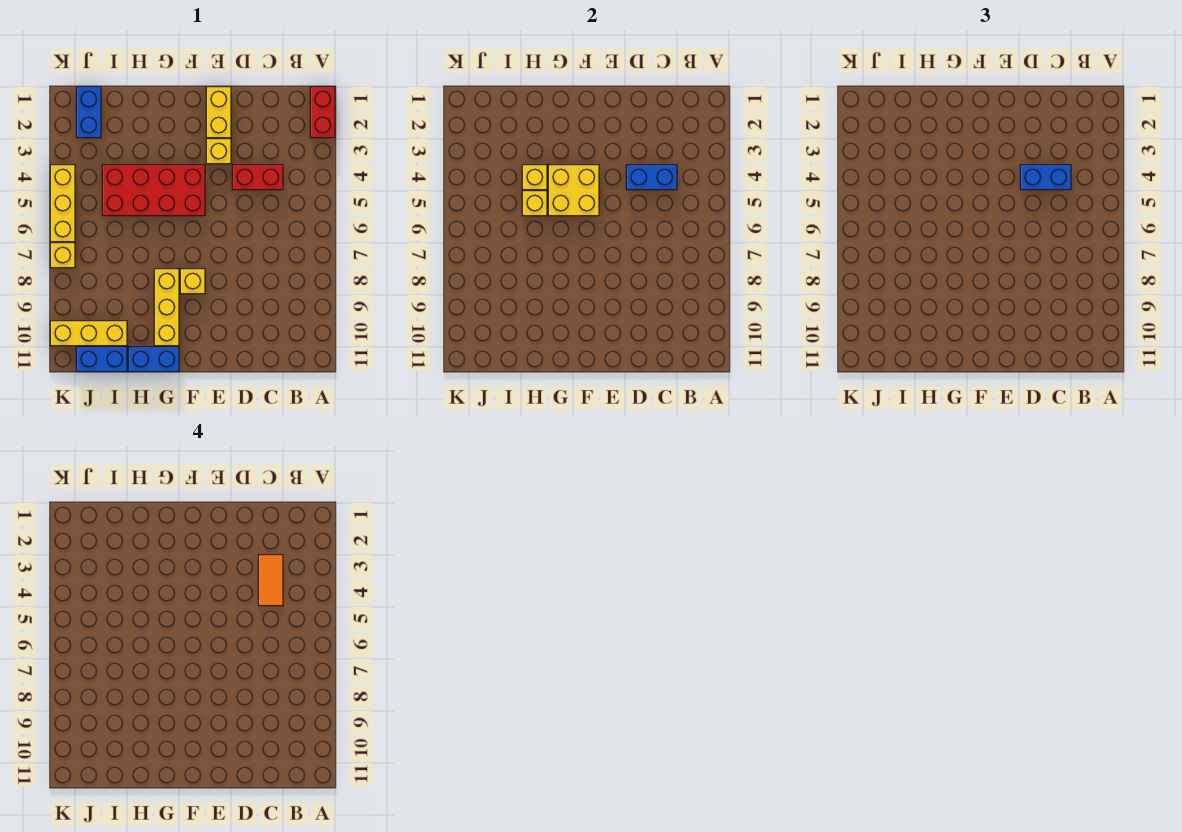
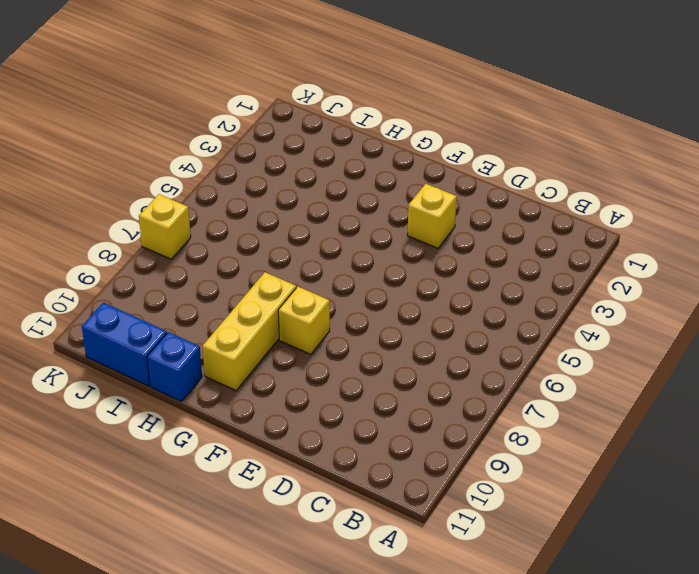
blue brick H11 level 1 -> blue brick G11:H11 level 1
none -> red brick A1:A2 level 1
none -> red brick C4:D4 level 1
none -> yellow brick E1:E2 level 1

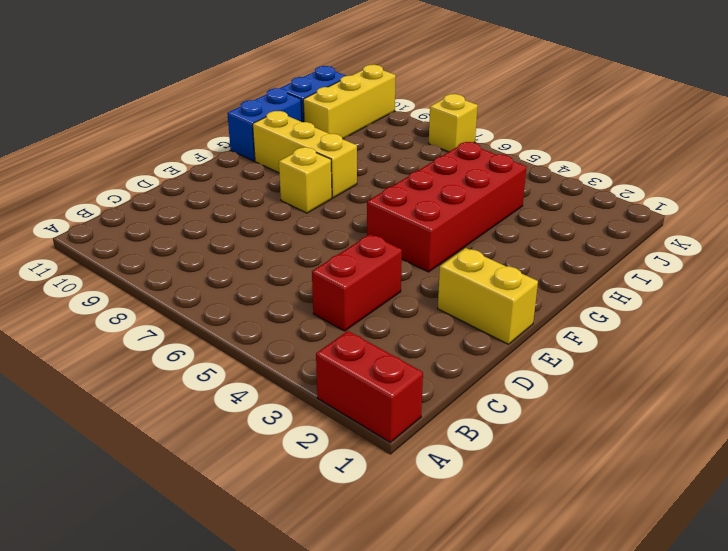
none -> yellow brick E3 level 1
none -> blue brick J1:J2 level 1
none -> yellow brick K4:K6 level 1

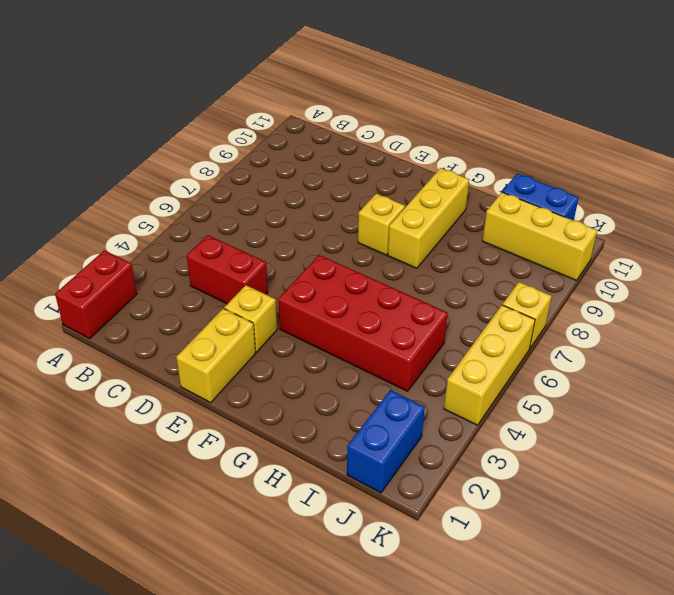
none -> blue brick G11:H11 level 1
none -> blue brick C4:D4 level 2
none -> yellow brick F4:G5 level 2

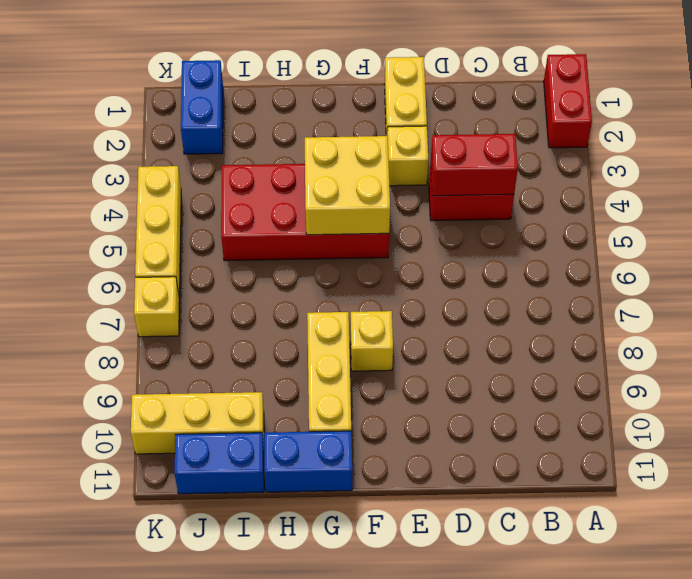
red brick C4:D4 level 2 -> blue brick C4:D4 level 2
none -> yellow brick H4 level 2
none -> yellow brick H5 level 2
none -> blue brick C4:D4 level 3

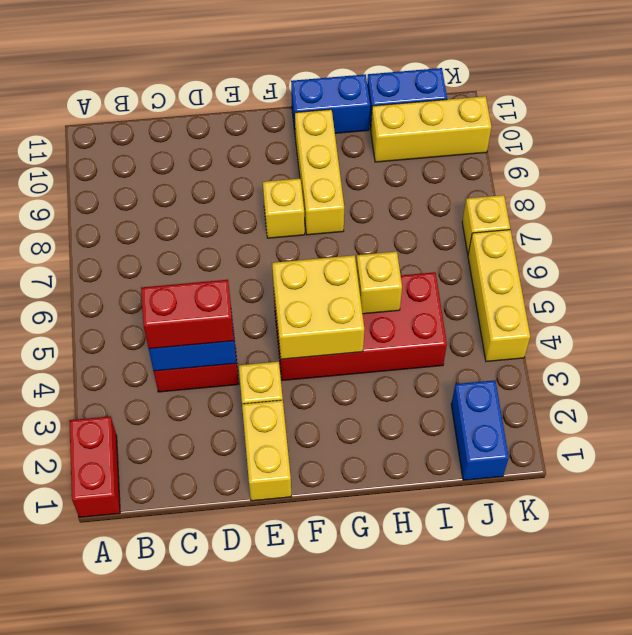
red brick C4:D4 level 3 -> blue brick C4:D4 level 3
none -> yellow brick H4 level 2
none -> orange tile C3:C4 level 4

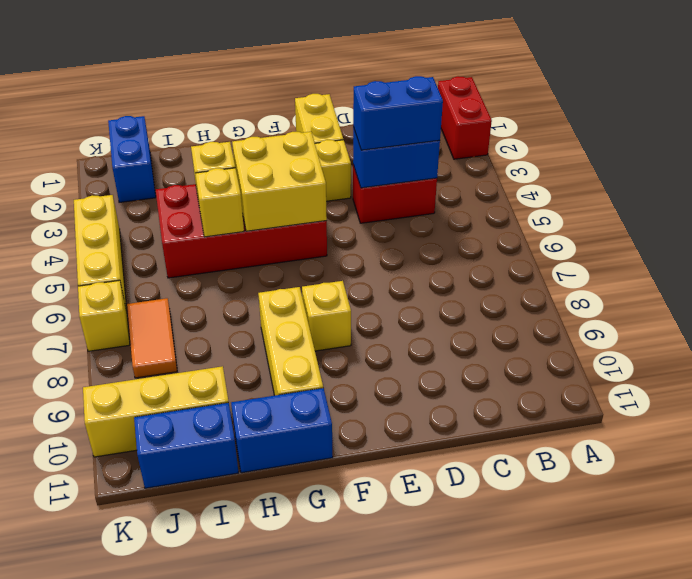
orange tile J7:J8 level 1 -> orange tile C3:C4 level 4

